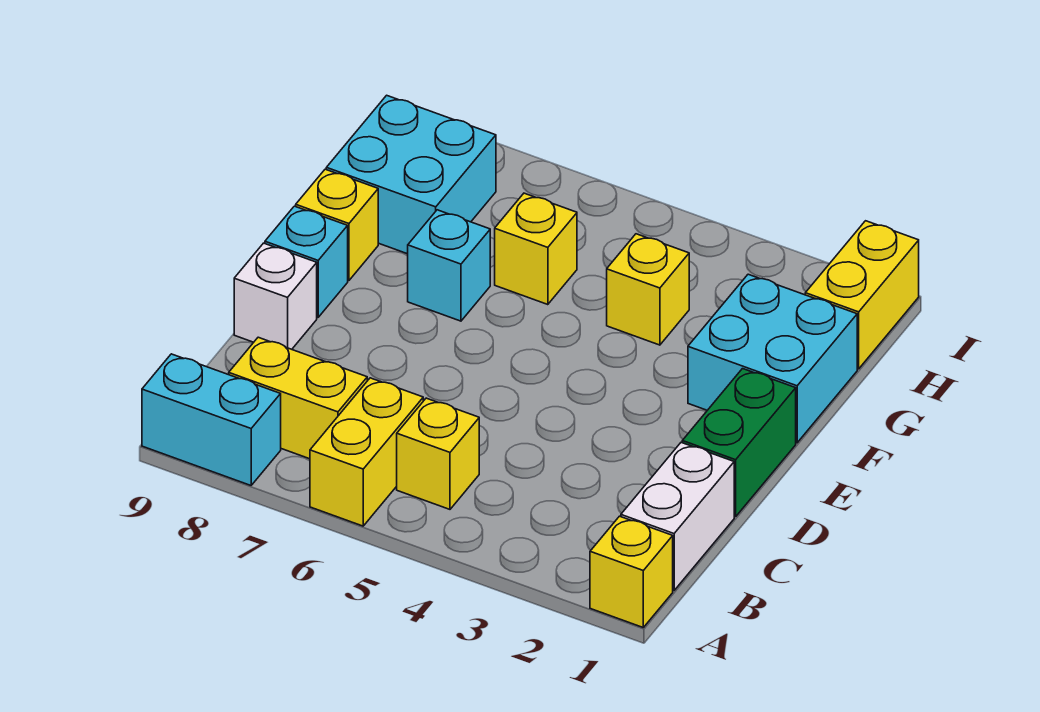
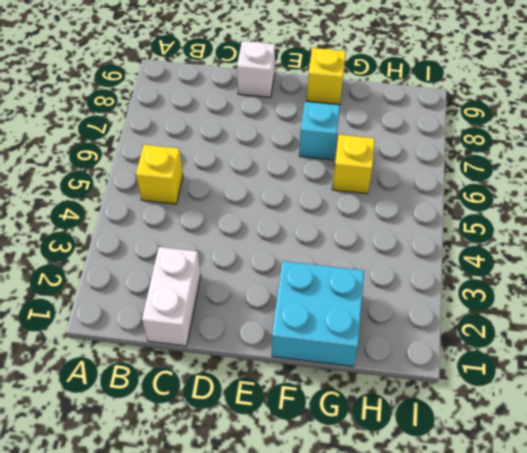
white brick C1:C2 level 1 -> white brick B1:C1 level 1
none -> yellow brick A1 level 1
none -> yellow brick A6:B6 level 1
none -> cyan brick A8:A9 level 1

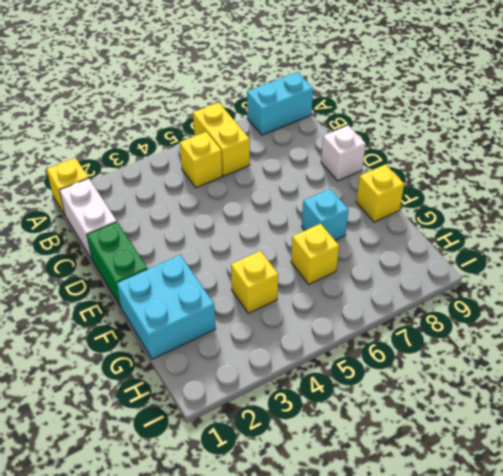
none -> yellow brick B7:B8 level 1
none -> cyan brick E9 level 1
none -> cyan brick G8:H9 level 1

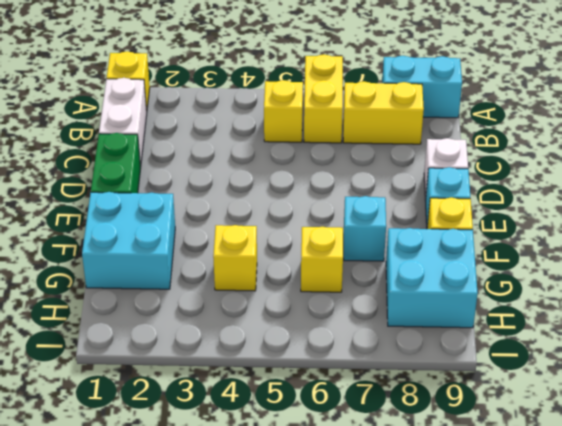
none -> yellow brick H1:I1 level 1

